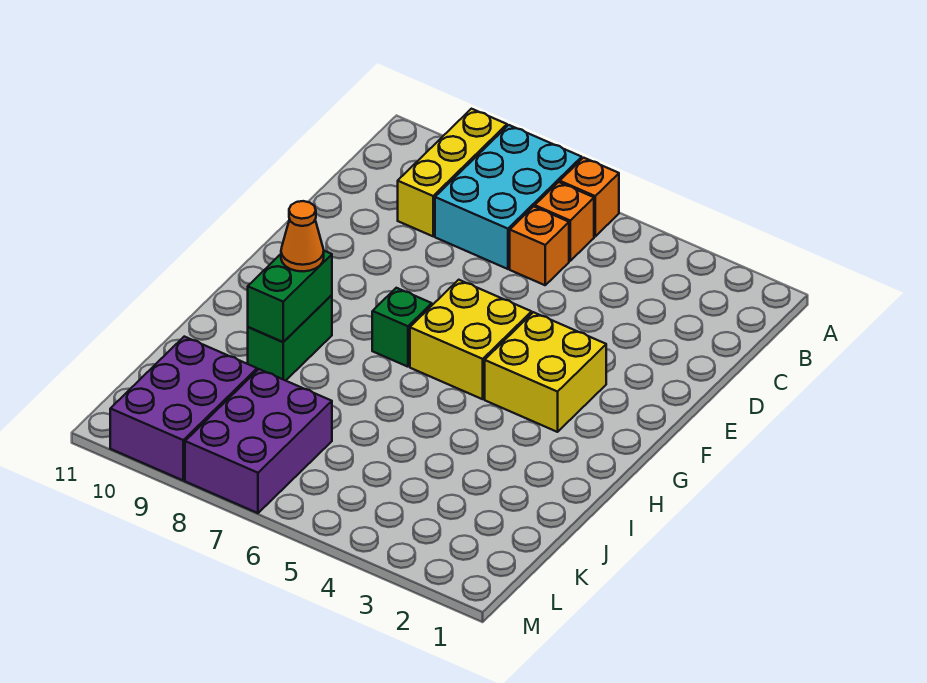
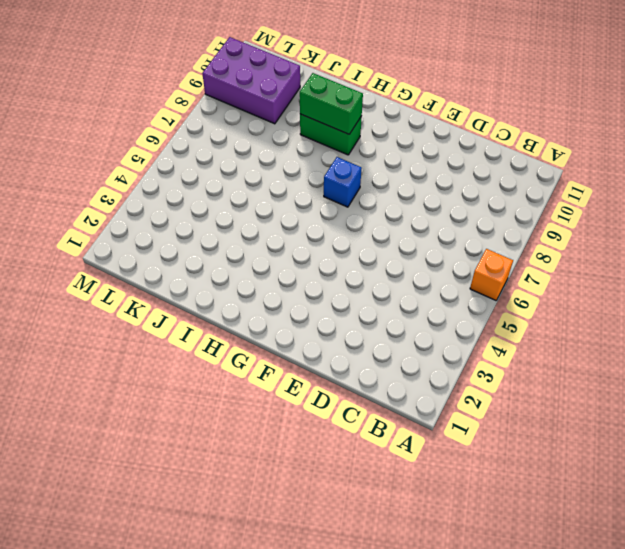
blue brick G7 level 1 -> green brick G7 level 1
none -> cyan brick A7:C8 level 1
none -> yellow brick A9:C9 level 1
none -> orange brick B6 level 1

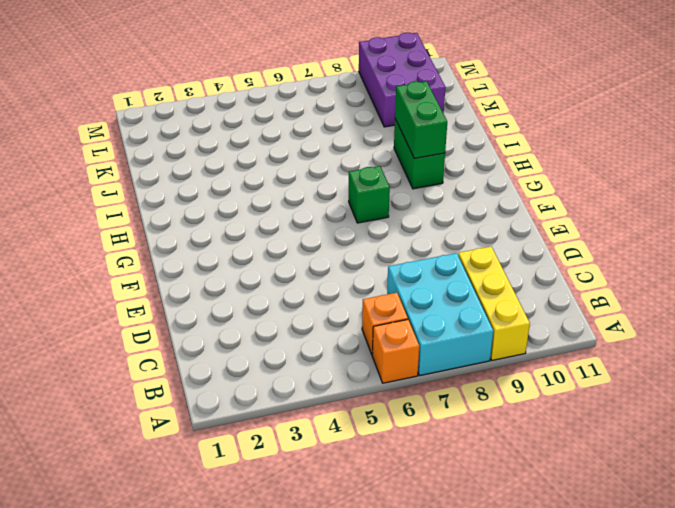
none -> orange brick C6 level 1
none -> yellow brick F3:G4 level 1
none -> yellow brick F5:G6 level 1

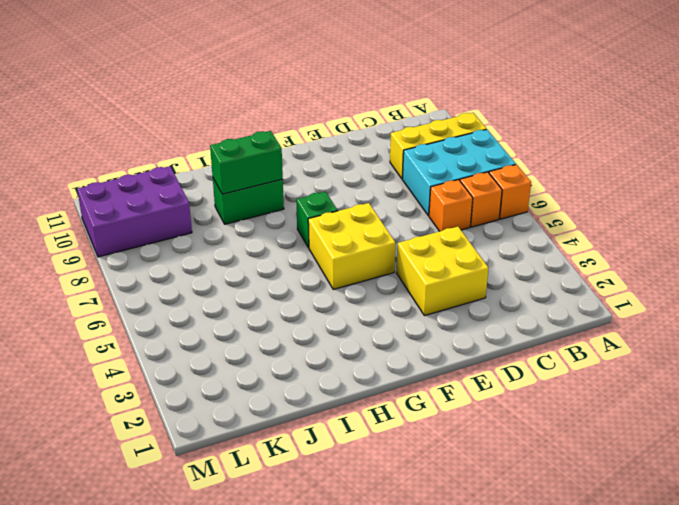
yellow brick D3:E4 level 1 -> yellow brick F3:G4 level 1
none -> purple brick K7:M8 level 1
none -> orange cone H9 level 3

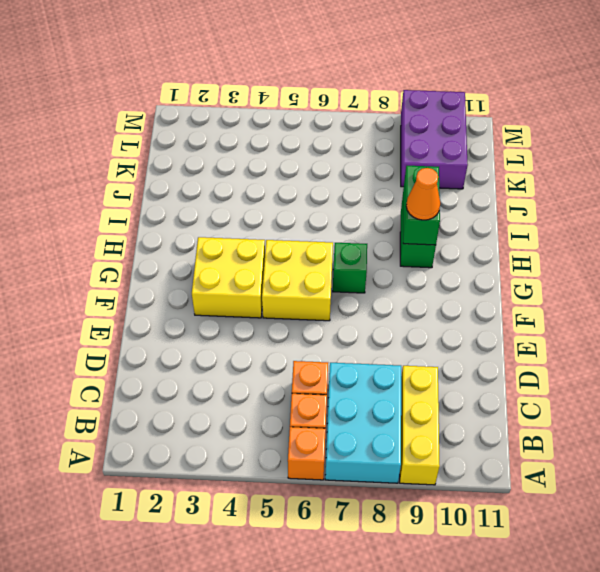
none -> purple brick K7:M8 level 1

